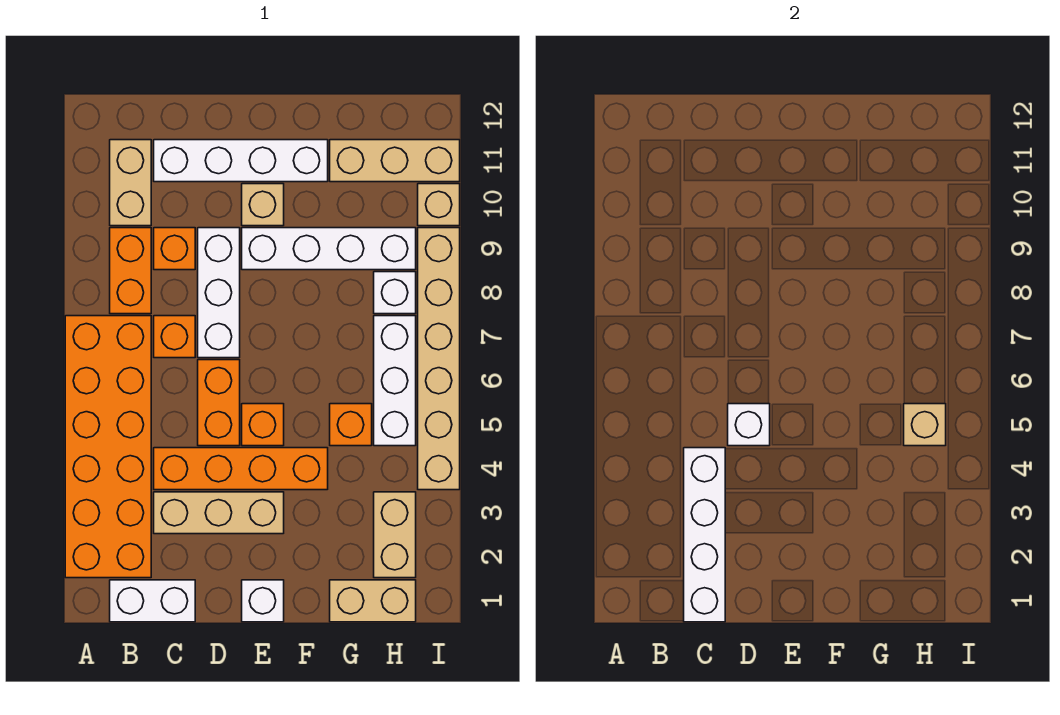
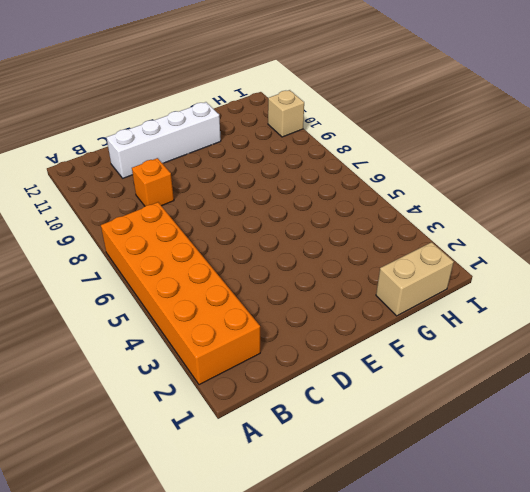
none -> white brick B1:C1 level 1
none -> orange brick B8:B9 level 1
none -> tan brick B10:B11 level 1

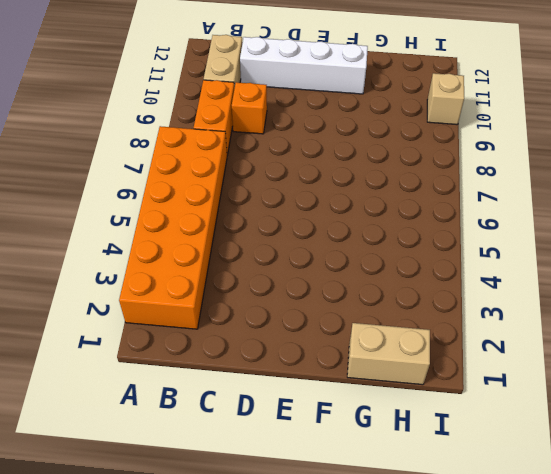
none -> white brick B1:C1 level 1
none -> tan brick C3:E3 level 1
none -> orange brick C4:F4 level 1

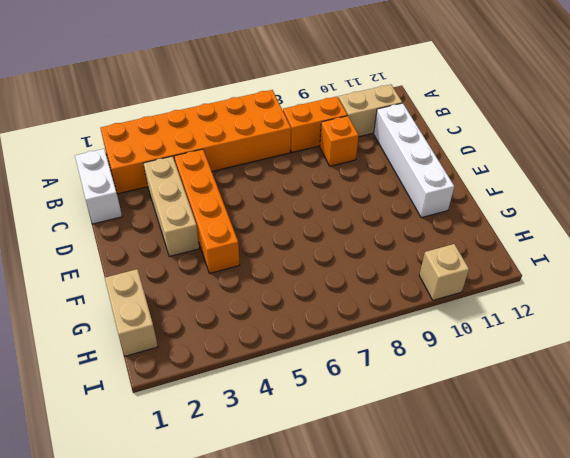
none -> orange brick C7 level 1
none -> orange brick D5:D6 level 1
none -> white brick D7:D9 level 1

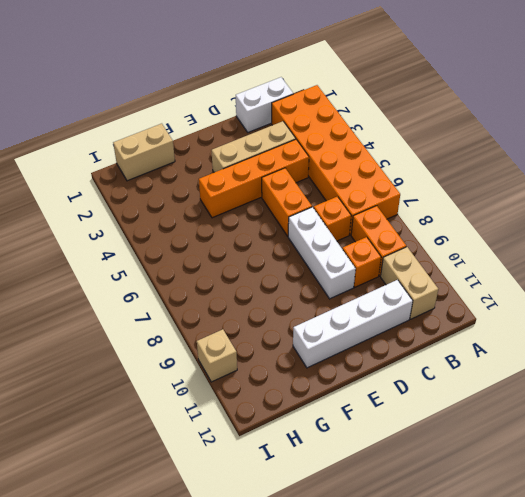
none -> white brick E1 level 1
none -> orange brick E5 level 1
none -> white brick E9:H9 level 1

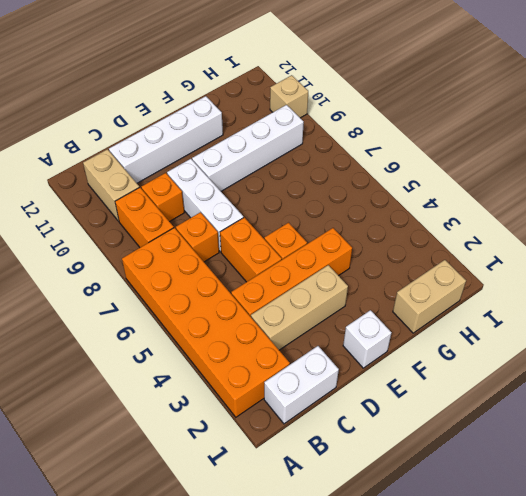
none -> tan brick E10 level 1
none -> orange brick G5 level 1
none -> tan brick G11:I11 level 1

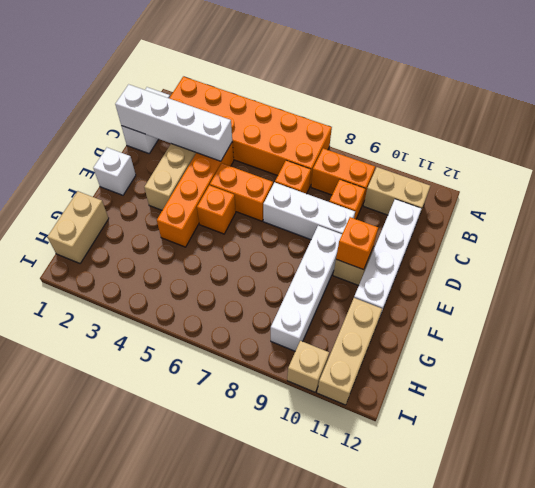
orange brick E10 level 2 -> orange brick G5 level 1
none -> tan brick H2:H3 level 1
none -> white brick H5:H7 level 1
none -> white brick H8 level 1

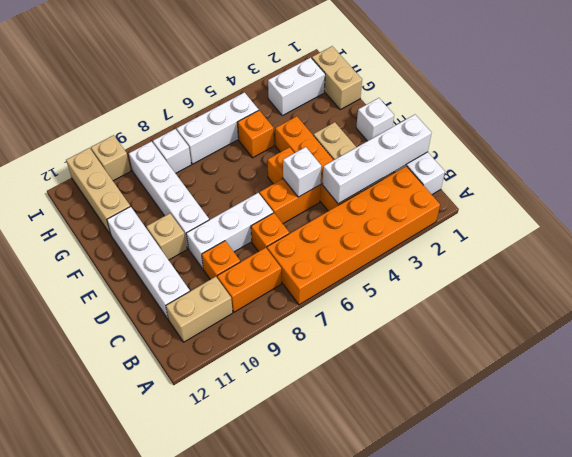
white brick H2:H3 level 1 -> tan brick H2:H3 level 1
none -> tan brick I4:I9 level 1
none -> tan brick H5 level 2

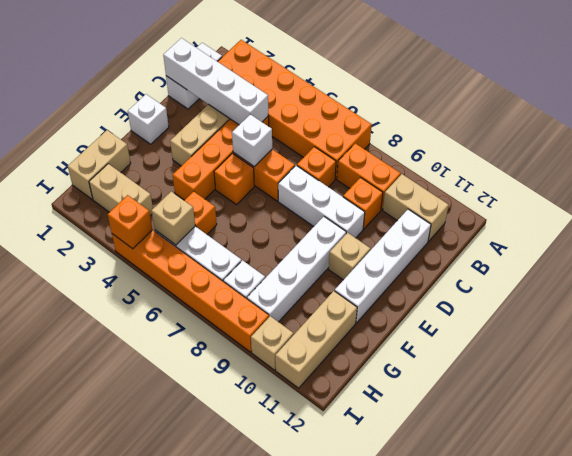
orange brick I4:I9 level 1 -> tan brick I4:I9 level 1
orange brick I4 level 2 -> none

